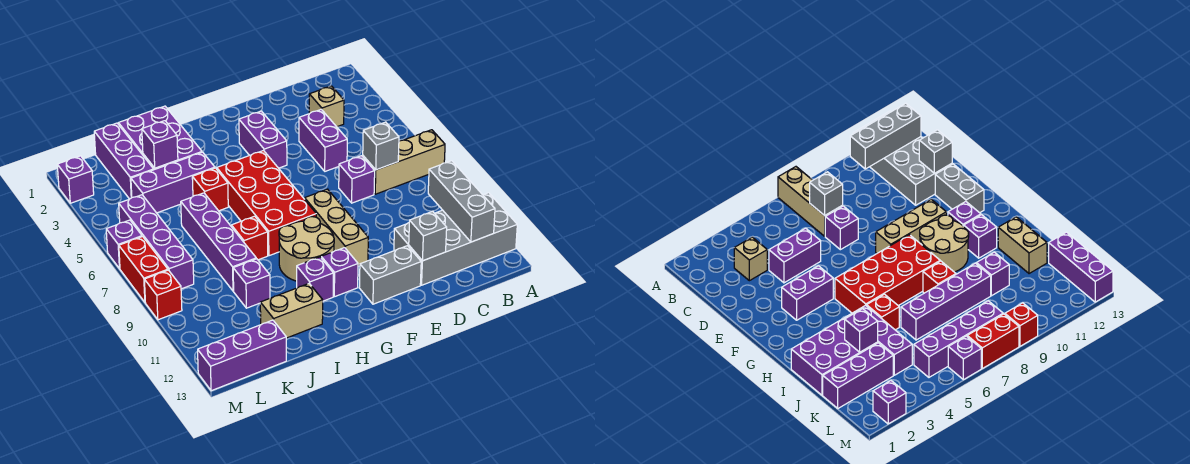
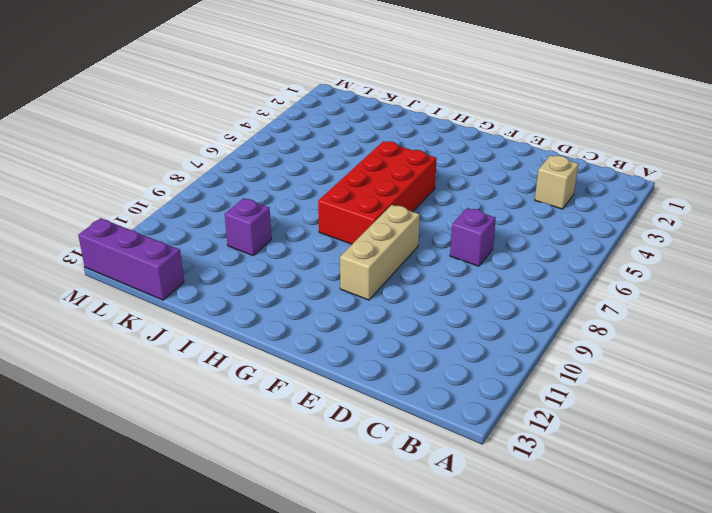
none -> tan brick A7:C7 level 1
none -> grey brick A11:D12 level 1
none -> purple brick D4:D5 level 1
none -> grey brick E12:F12 level 1

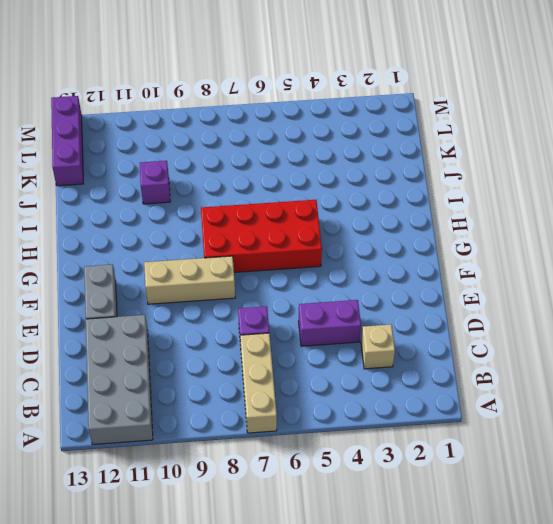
none -> purple brick F3:F4 level 1
none -> tan round brick G9:H10 level 1
none -> purple brick G11 level 1
none -> purple brick H11 level 1

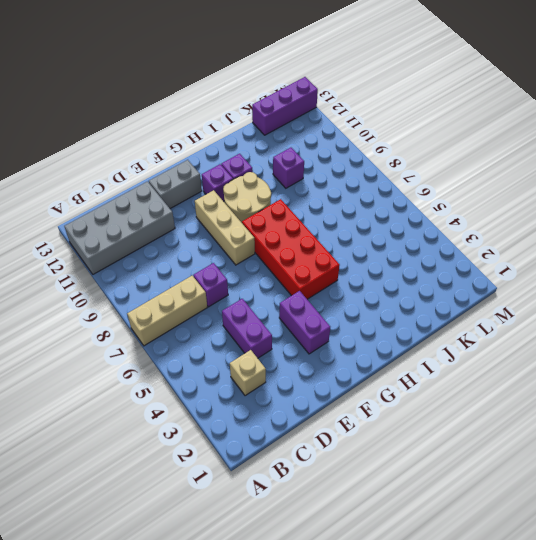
none -> purple brick I1:J3 level 1
none -> purple brick I4:K4 level 1
none -> red brick I5 level 1
none -> red brick I8 level 1

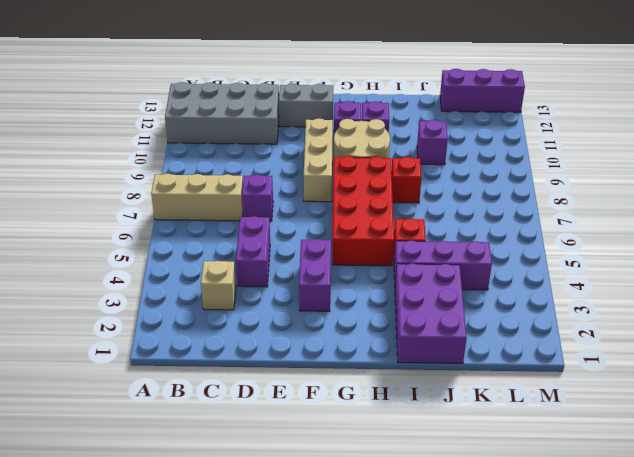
none -> tan brick I12:J12 level 1
none -> purple brick J6:J9 level 1
none -> purple brick K1:K3 level 1
none -> purple brick L5:L8 level 1

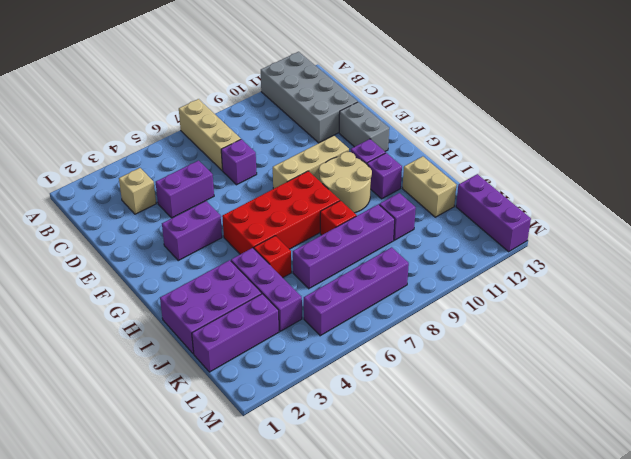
none -> purple brick M2 level 1
none -> purple brick M6 level 1
none -> red brick M7:M8 level 1
none -> red brick M9 level 1

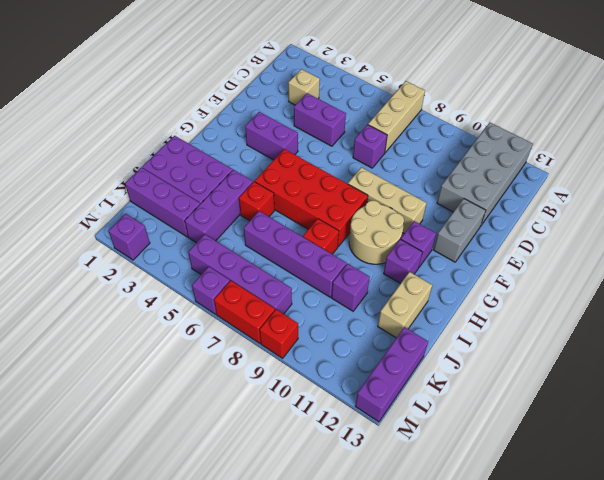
none -> grey brick B10:B12 level 2
none -> grey brick C7 level 2
none -> grey brick D12 level 2
none -> purple brick J3 level 2

